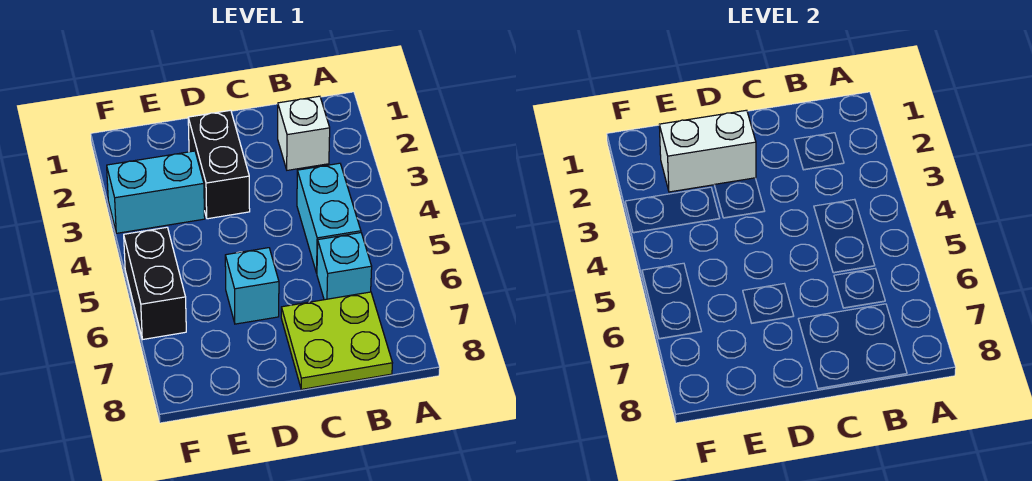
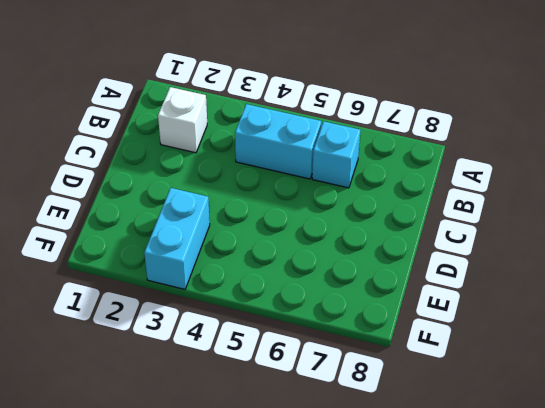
none -> lime plate B7:C8 level 1
none -> black brick D2:D3 level 1

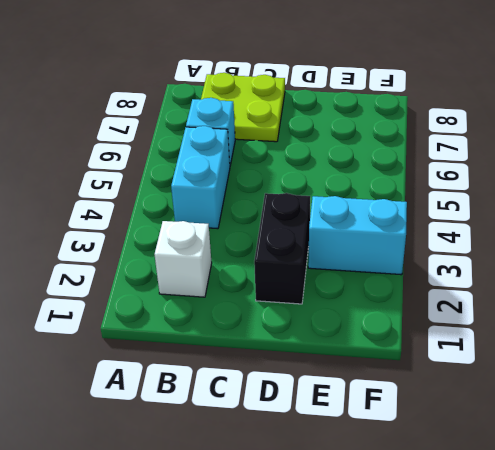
none -> cyan brick D6 level 1
none -> black brick F5:F6 level 1

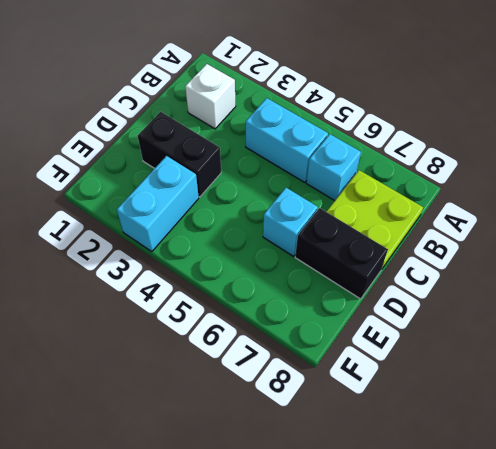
black brick D7:D8 level 1 -> black brick F5:F6 level 1
none -> white brick D2:E2 level 2

